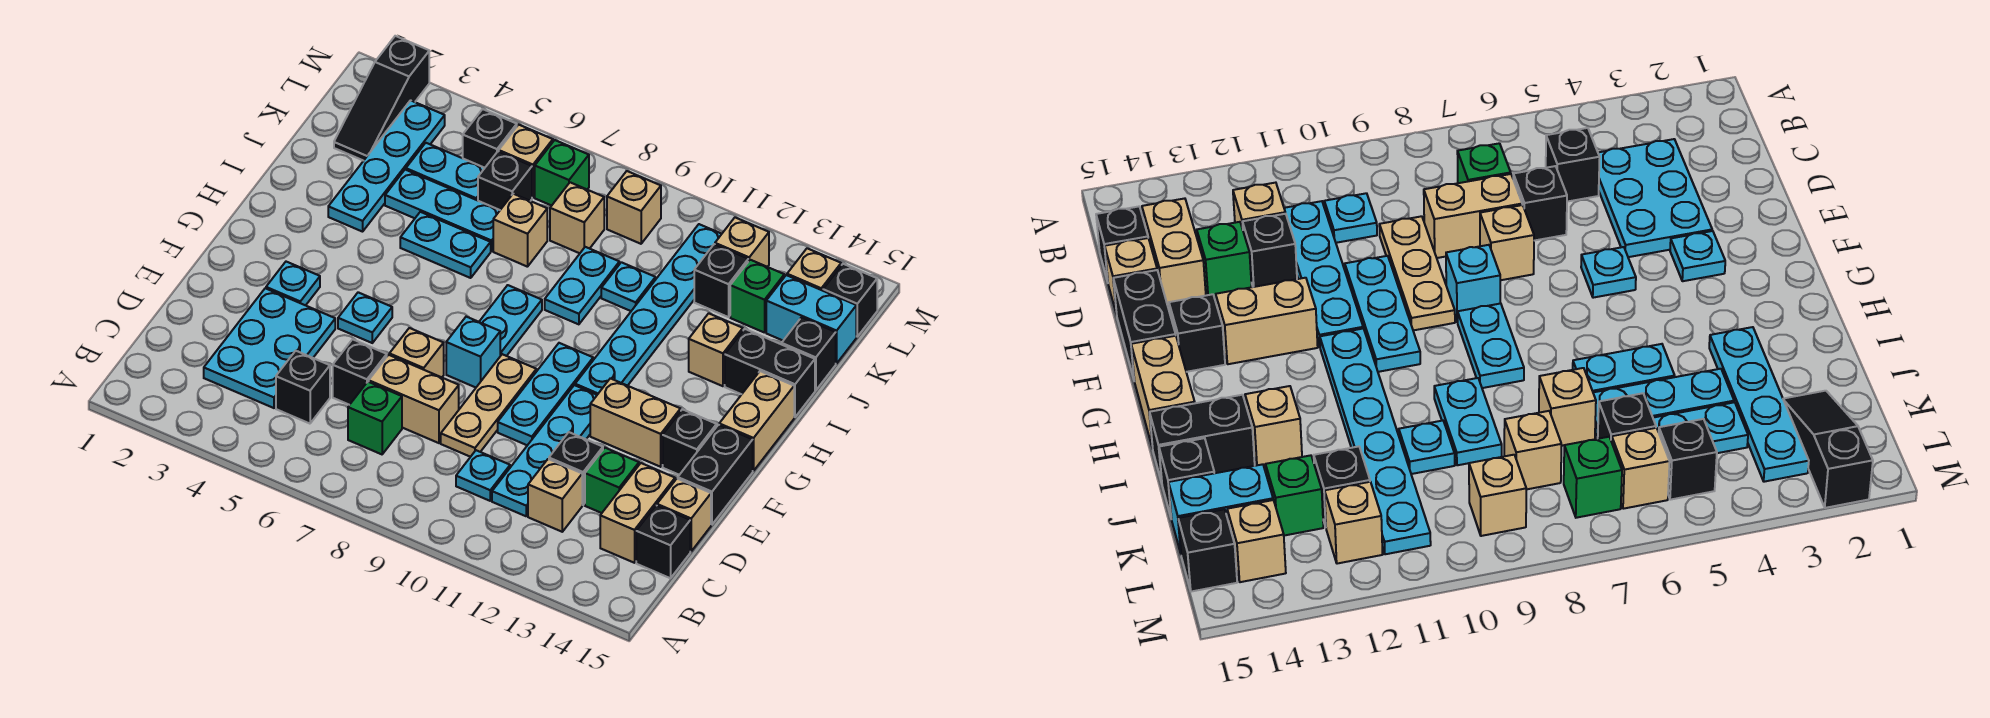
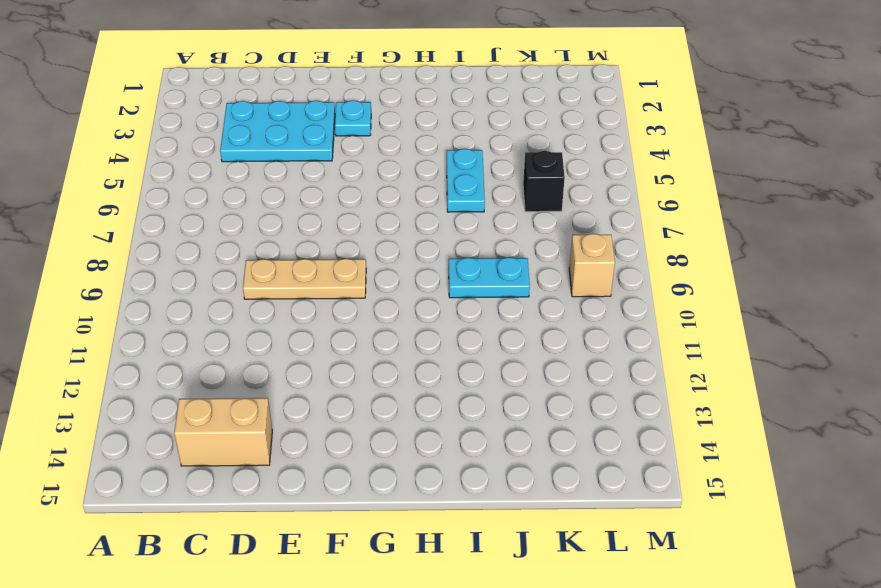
none -> black brick C5 level 1
none -> green brick C7 level 1
none -> cyan plate C10 level 1
none -> cyan plate C11:F11 level 1

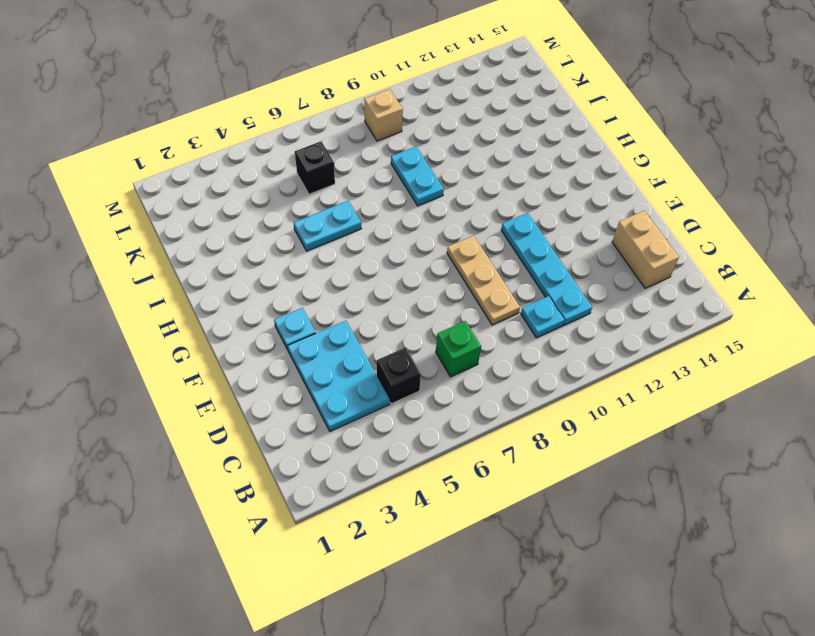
none -> tan brick C12 level 1
none -> black brick C15 level 1
none -> black brick D6 level 1
none -> tan brick D7:D8 level 1

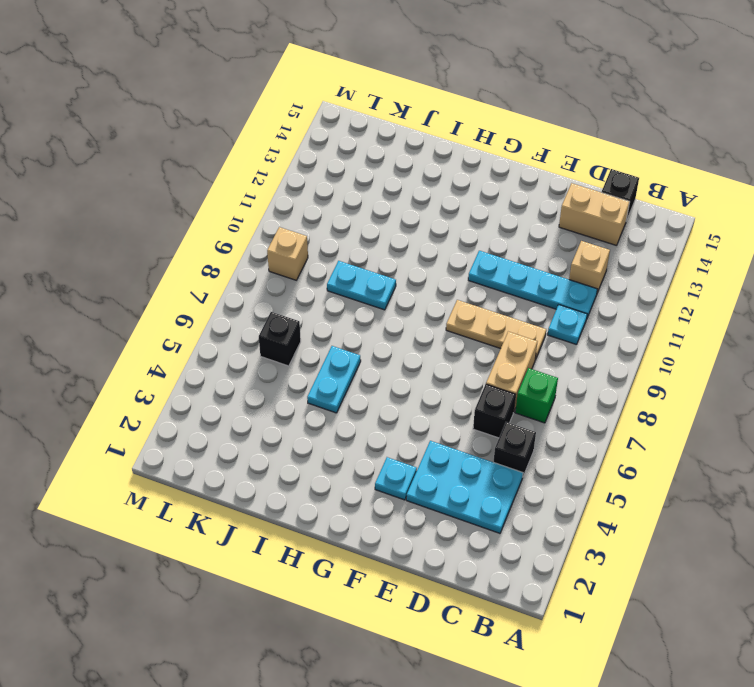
none -> black brick D12 level 1
none -> green brick D13 level 1
none -> tan brick D15 level 1
none -> tan brick E7 level 1

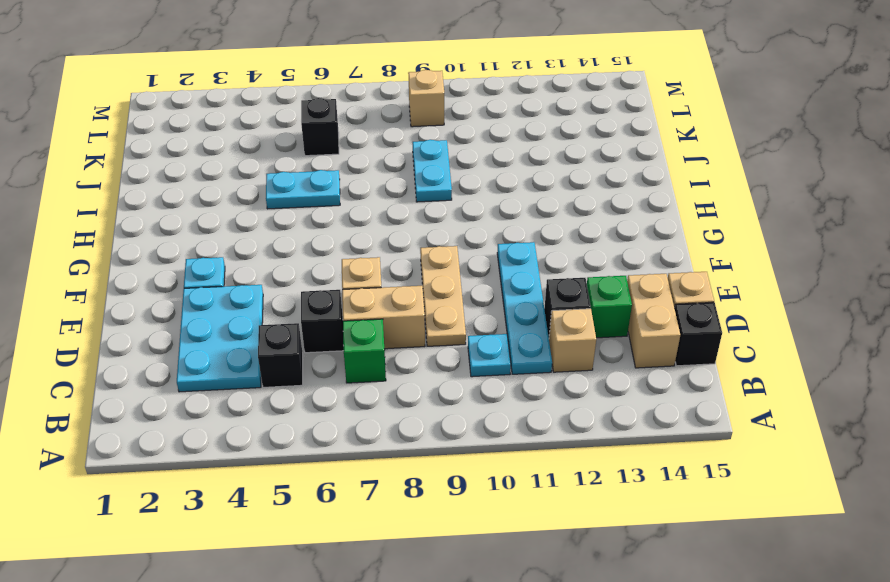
none -> cyan plate E10:G10 level 1
none -> black brick E15:F15 level 1
none -> cyan plate F5 level 1
none -> cyan brick F8 level 1

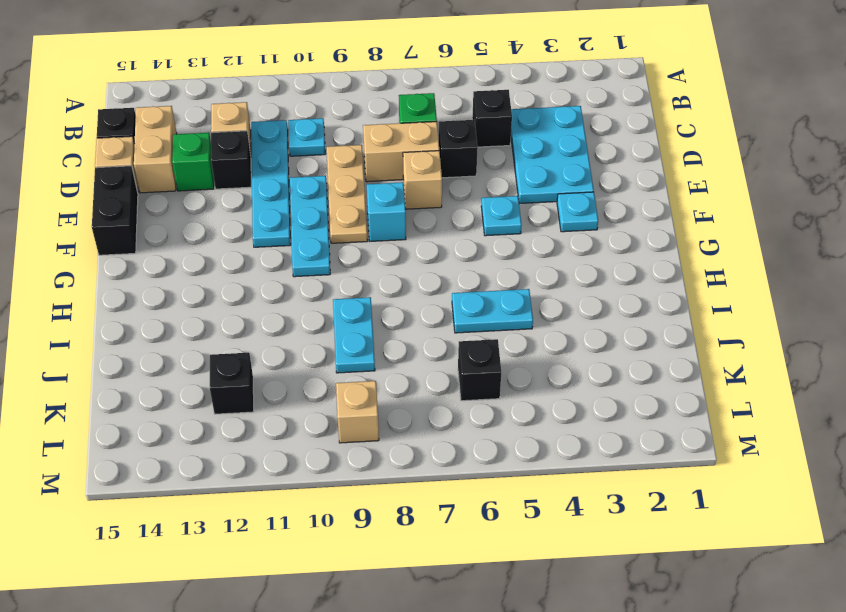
none -> tan brick F12:F13 level 1
none -> black brick F14 level 1
none -> cyan plate G8:H8 level 1
none -> cyan plate G11:L11 level 1

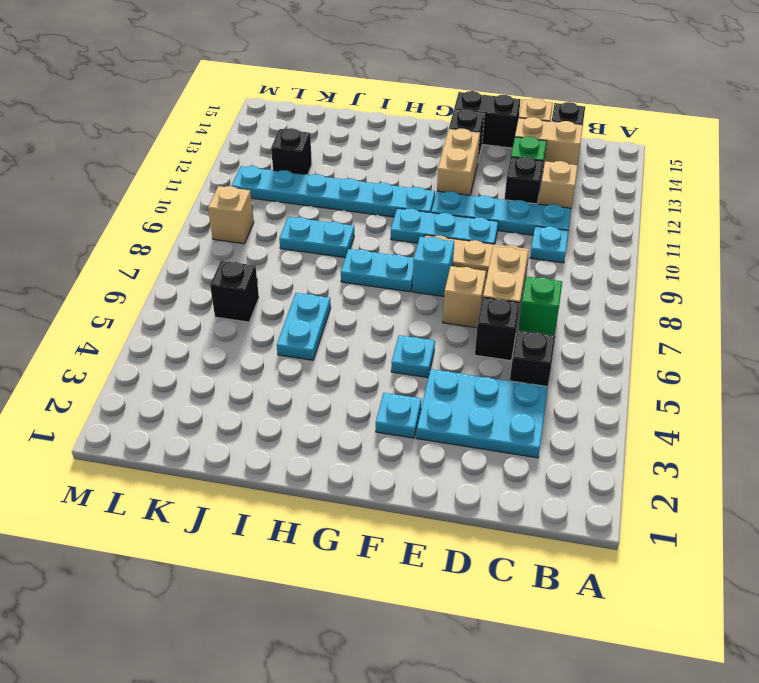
none -> tan brick G15:H15 level 1
none -> cyan plate I3:L3 level 1
none -> tan brick I13 level 1
none -> black brick I14:I15 level 1

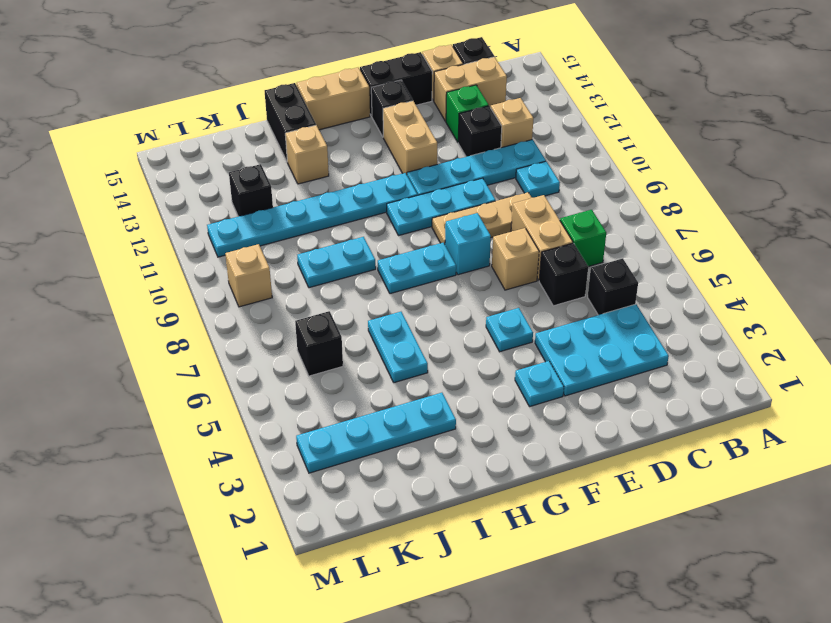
none -> cyan plate J4:J6 level 1
none -> tan brick J7 level 1
none -> cyan plate J10 level 1
none -> black brick J15 level 1

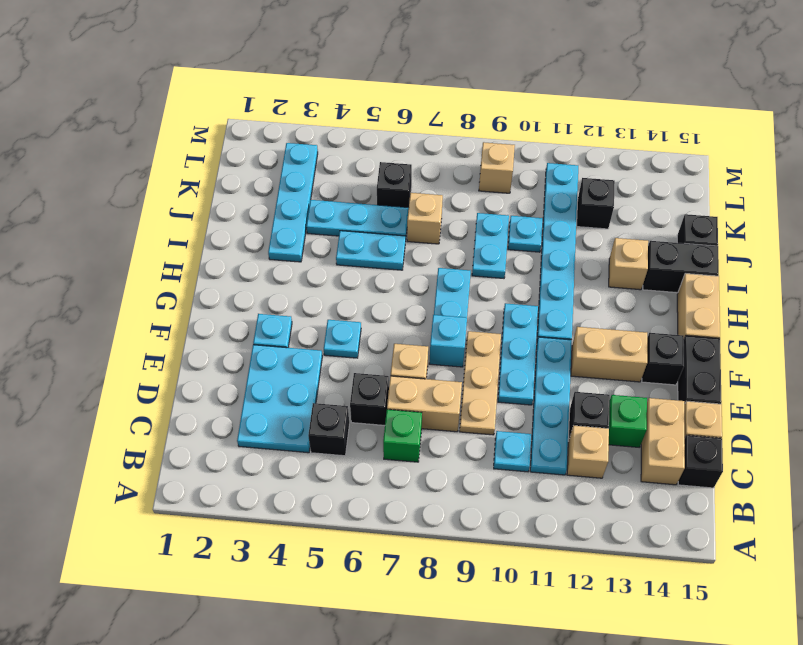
none -> black slope K2:M2 level 1 top M
none -> cyan plate K4:K5 level 1
none -> tan brick K8 level 1
none -> green brick K13 level 1

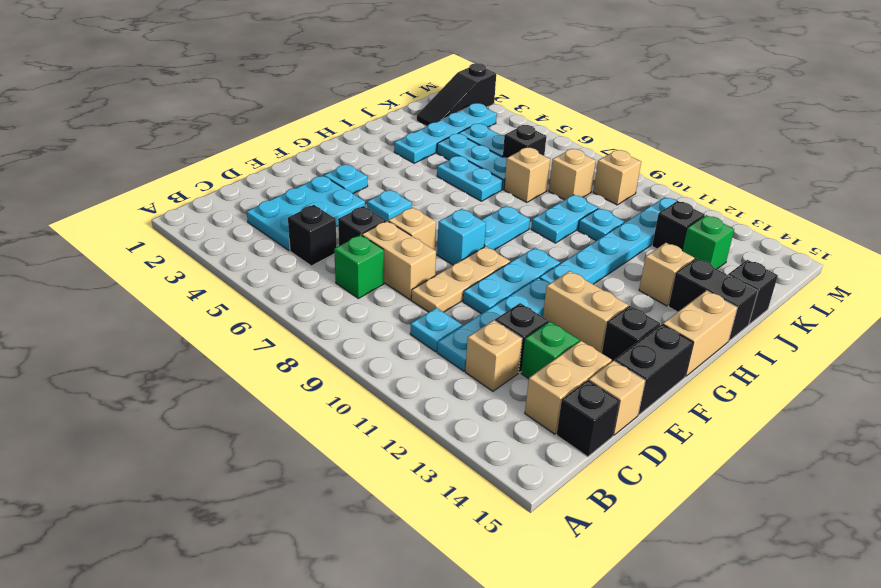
none -> cyan brick K14:K15 level 1
none -> black brick L5 level 1
none -> tan brick L6 level 1
none -> green brick L7 level 1

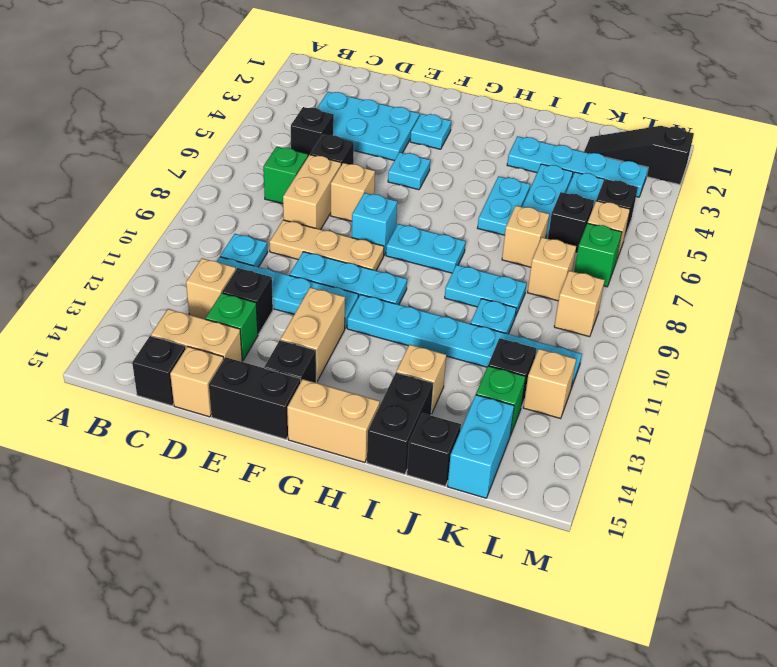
none -> tan brick L14 level 1
none -> black brick L15 level 1

